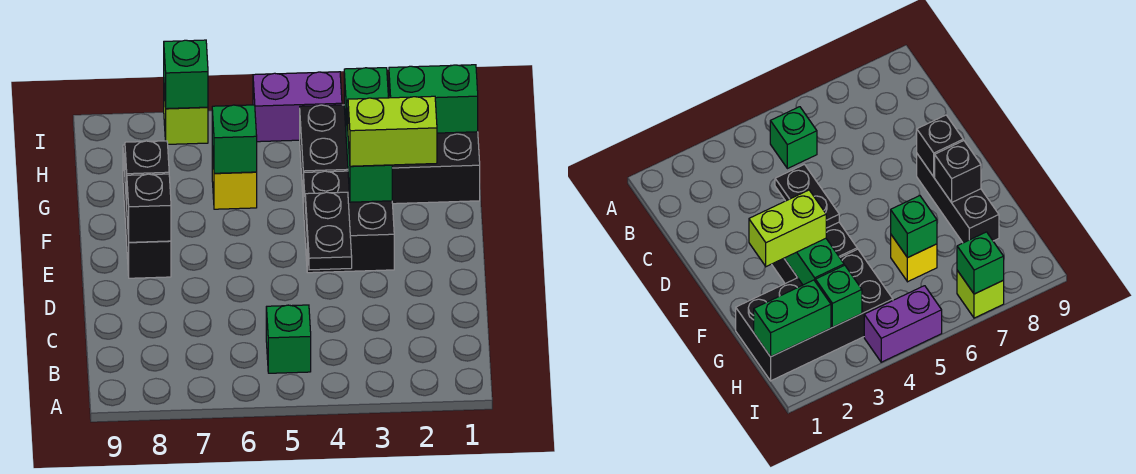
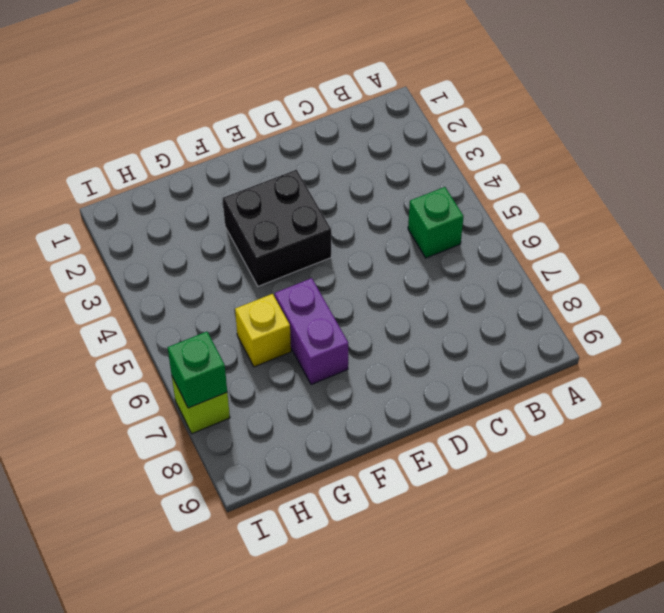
purple brick F6:F7 level 1 -> purple brick I4:I5 level 1
none -> black brick E8:G8 level 1
none -> black brick G1:H4 level 1
none -> black plate D4:E4 level 2

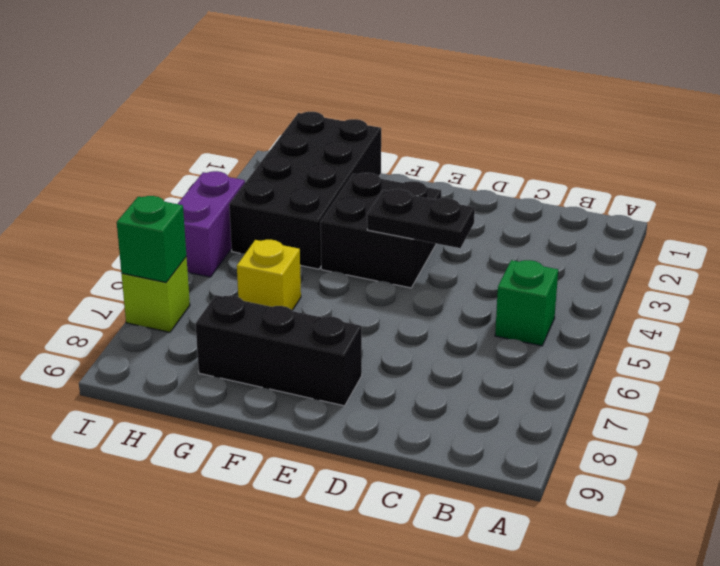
none -> black brick E8 level 2
none -> green brick F3:G3 level 2
none -> black brick F8 level 2

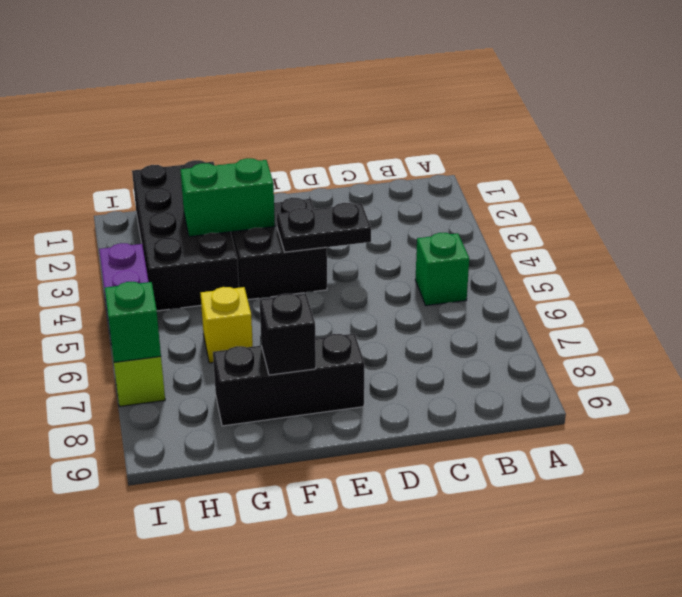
none -> black brick E8 level 2
none -> green brick G6 level 2
none -> green brick H1:H2 level 2

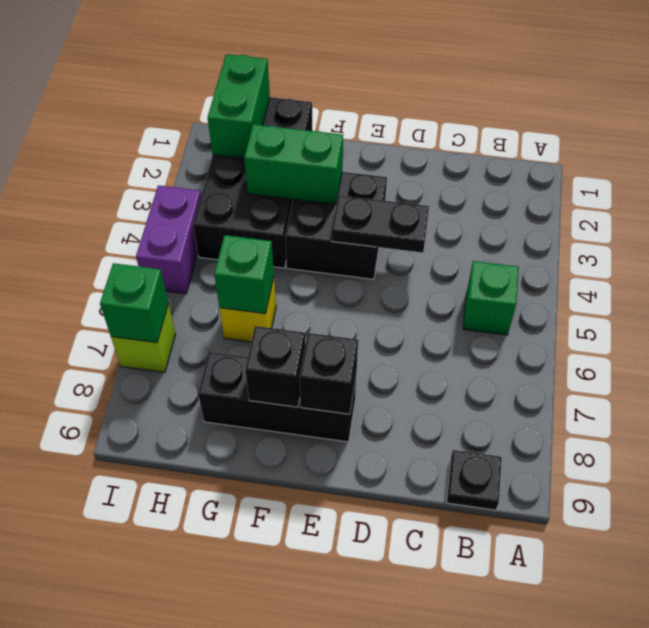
black plate B9 level 1 -> none
none -> green brick H3 level 2
none -> lime brick F2:F3 level 3

